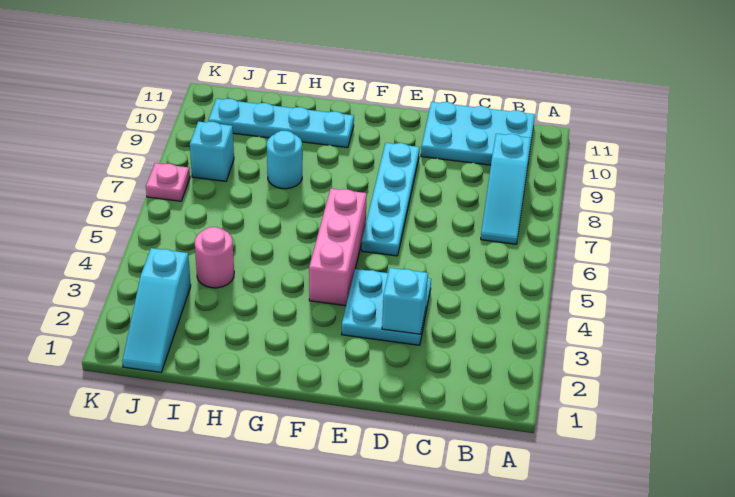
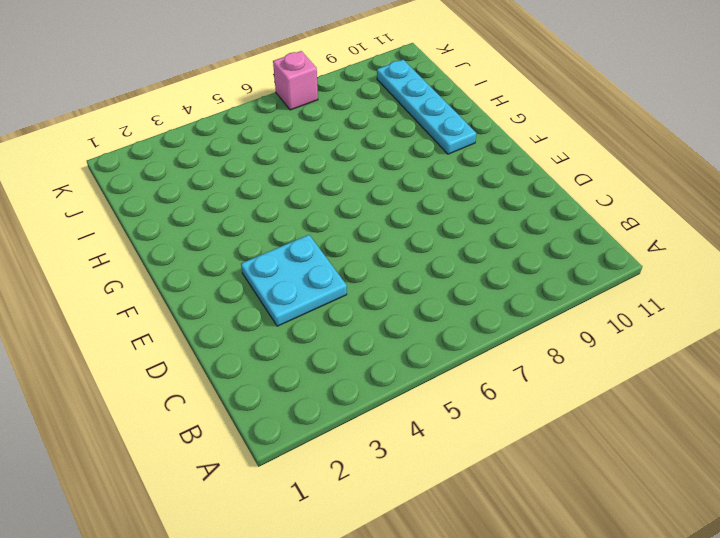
pink brick K7 level 1 -> pink plate K7 level 1
none -> cyan slope B7:B9 level 1 top 9
none -> cyan plate B10:D11 level 1
none -> cyan plate E6:E9 level 1

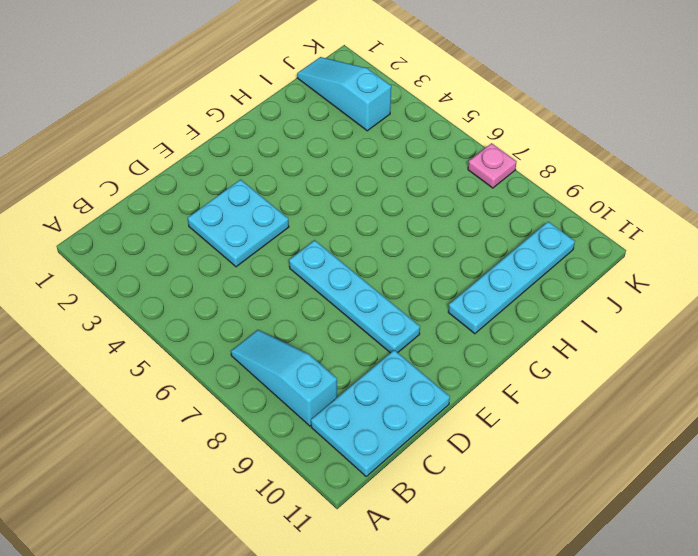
none -> pink brick F4:F6 level 1
none -> cyan round brick H8 level 1
none -> pink round brick I4 level 1

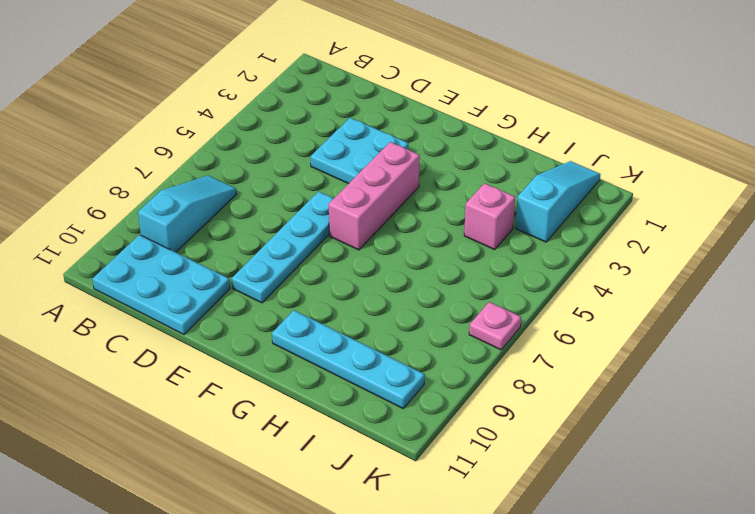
pink brick I4 level 1 -> pink round brick I4 level 1
none -> cyan round brick H8 level 1
none -> cyan brick J8 level 1
none -> cyan brick D3 level 2

